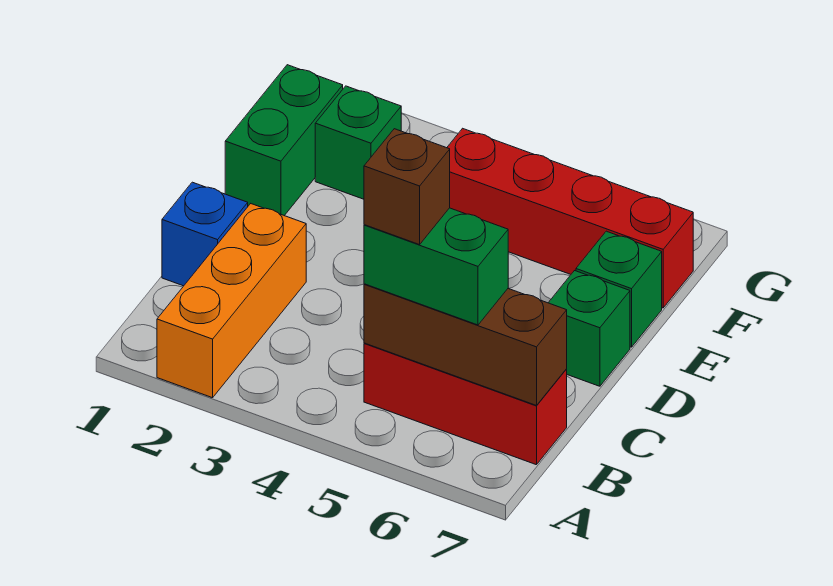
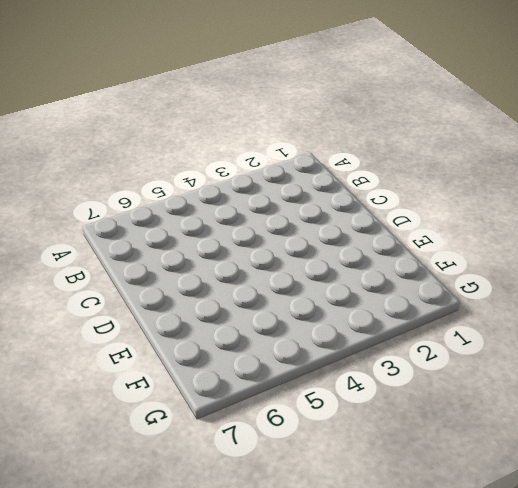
none -> orange brick A2:C2 level 1
none -> red brick B5:B7 level 1

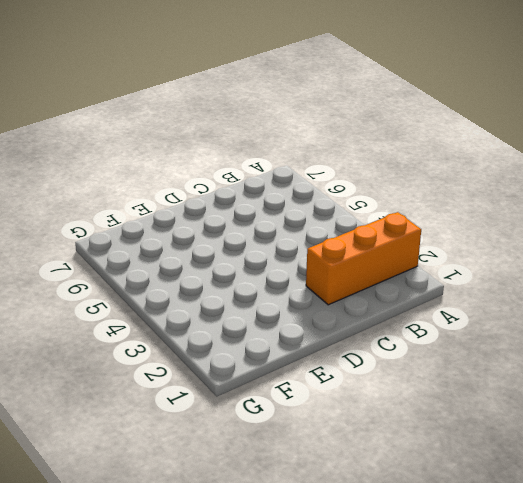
none -> red brick B5:B7 level 1
none -> blue brick C1 level 1

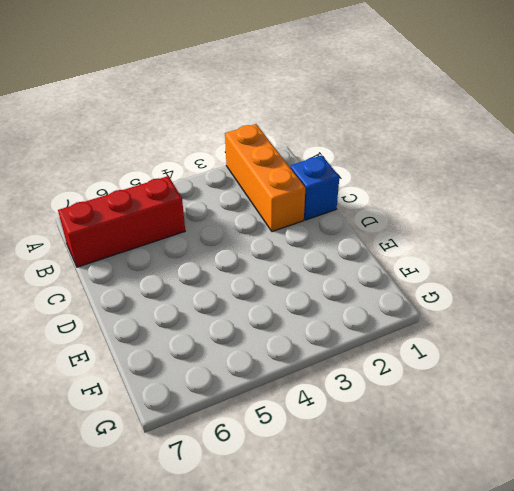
none -> green brick D7 level 1
none -> green brick E1:F1 level 1

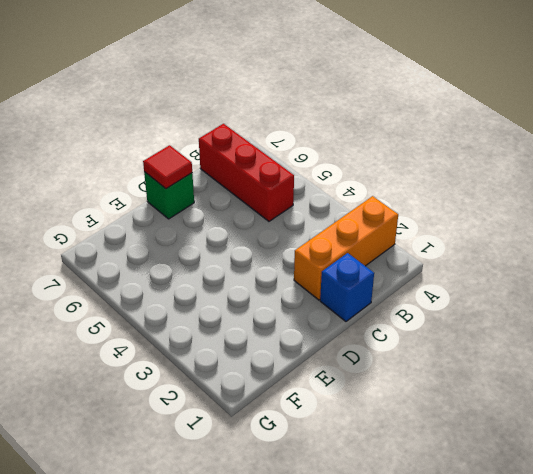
red tile D7 level 2 -> none
none -> green brick E1:F1 level 1
none -> green brick E7 level 1

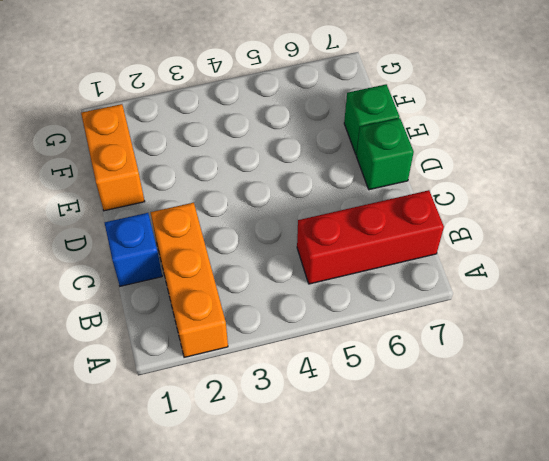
orange brick E1:F1 level 1 -> green brick E1:F1 level 1
none -> green brick F2 level 1
none -> red brick F4:F7 level 1

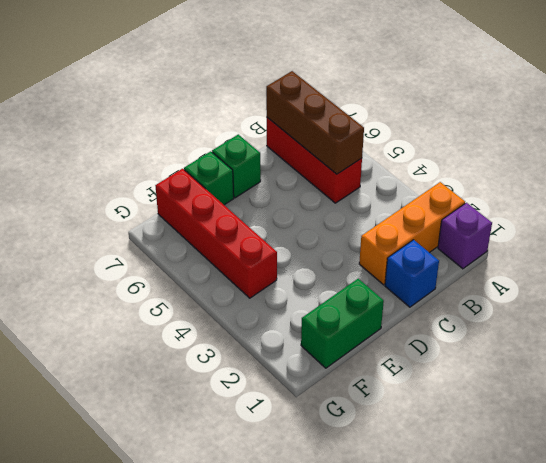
purple brick A1 level 1 -> none
none -> green brick F2 level 1
none -> green brick B5:B6 level 3

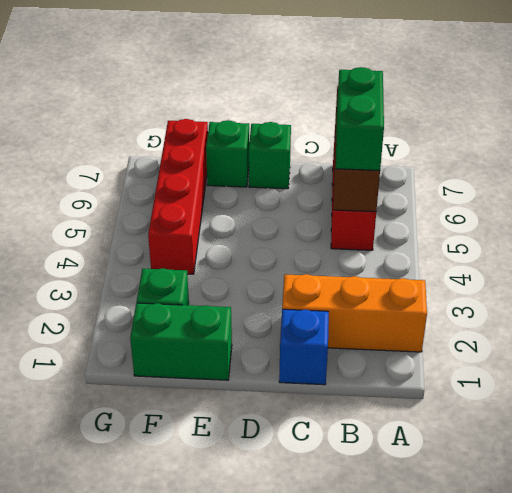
none -> brown brick B5 level 4

